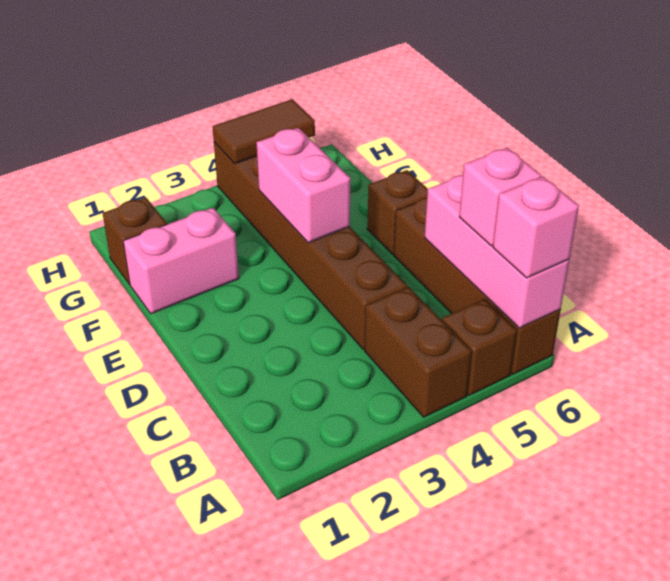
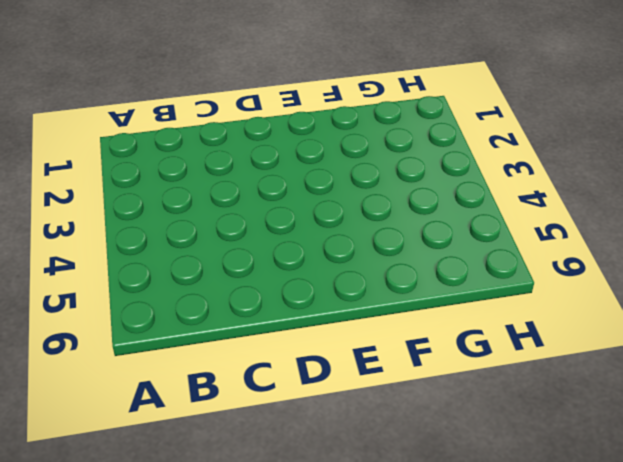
none -> brown brick A4:B4 level 1
none -> brown brick A5 level 1
none -> brown brick A6:D6 level 1

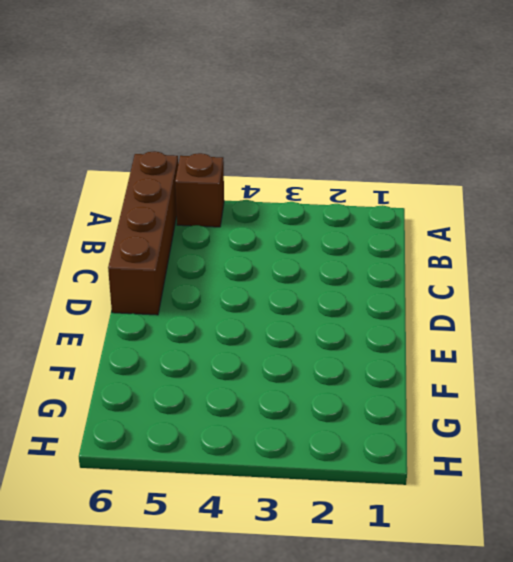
none -> brown brick A4:B4 level 1
none -> brown brick C4:H4 level 1
none -> brown brick E6 level 1

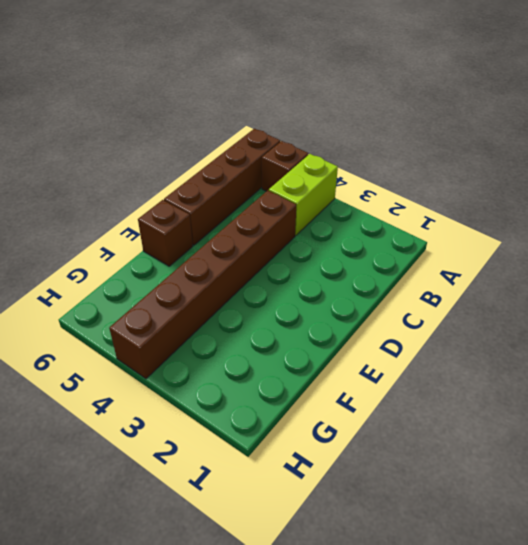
lime brick A4:B4 level 1 -> brown brick A4:B4 level 1
none -> pink brick F1:F2 level 1
none -> brown brick G1 level 1
none -> pink brick A6:C6 level 2

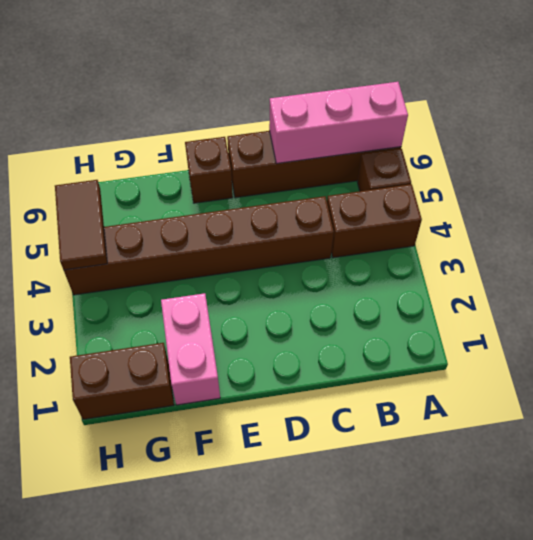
brown brick G1:H1 level 1 -> brown brick G1 level 1
none -> pink brick E4:F4 level 2
none -> pink brick A6 level 3
none -> pink brick B6 level 3

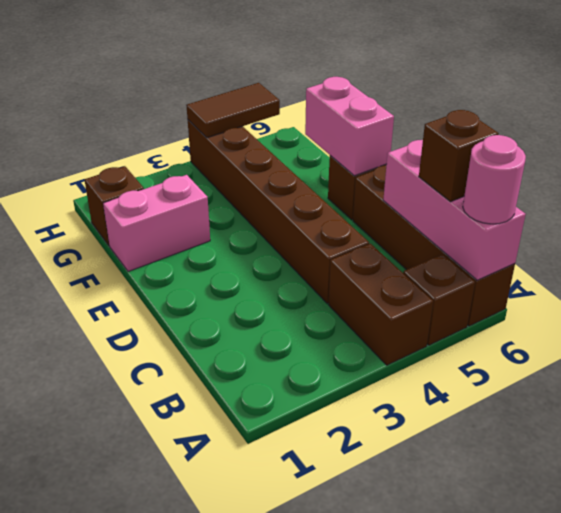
pink round brick A6 level 3 -> pink brick A6 level 3
brown brick B6 level 3 -> pink brick B6 level 3
pink brick E6:F6 level 2 -> pink brick E4:F4 level 2

